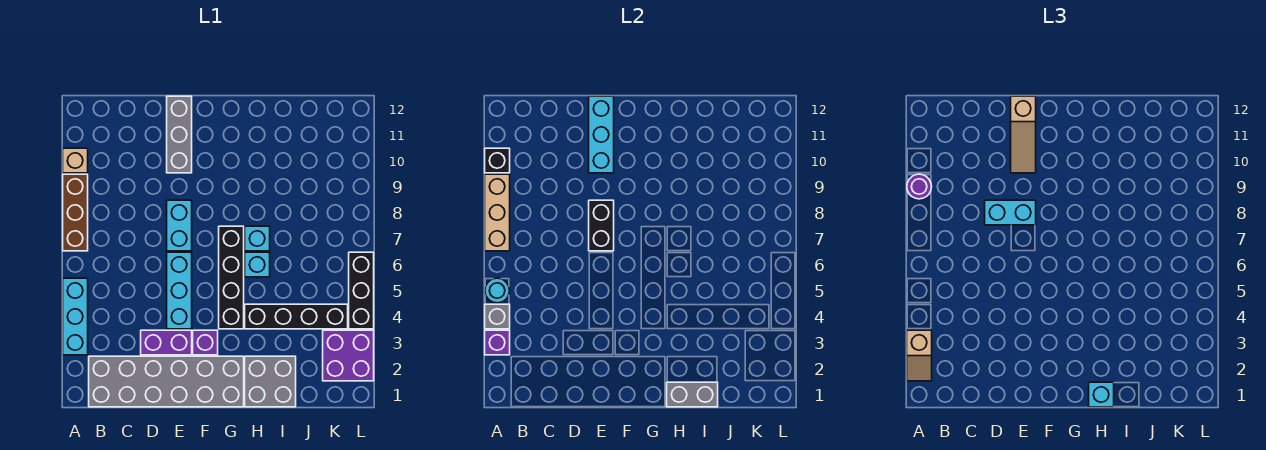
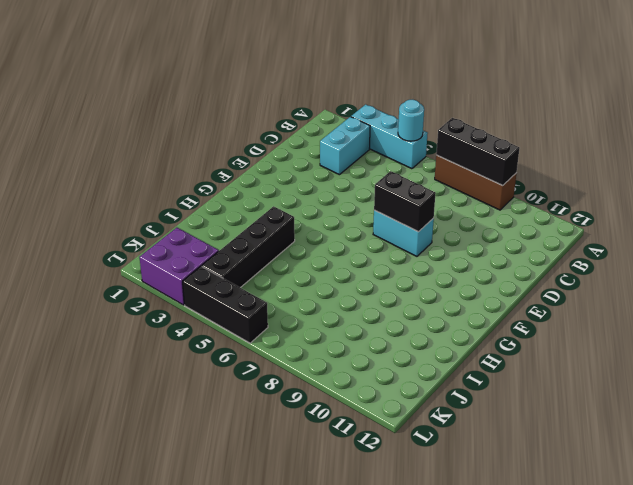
black brick A7:A9 level 2 -> tan brick A7:A9 level 2
cyan brick B3:C3 level 1 -> cyan brick D8:E8 level 3
none -> tan brick A10 level 1
none -> grey brick B1:G2 level 1
none -> purple brick D3:E3 level 1

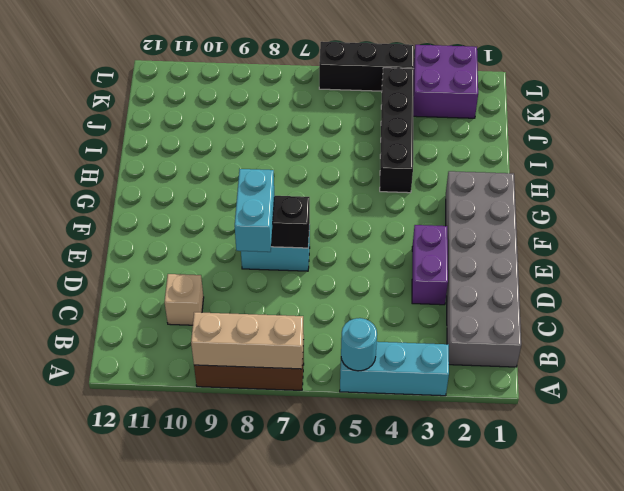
tan brick C10 level 1 -> tan brick A10 level 1
none -> cyan brick E4:E6 level 1
none -> grey brick E10:E12 level 1
none -> purple brick F3 level 1

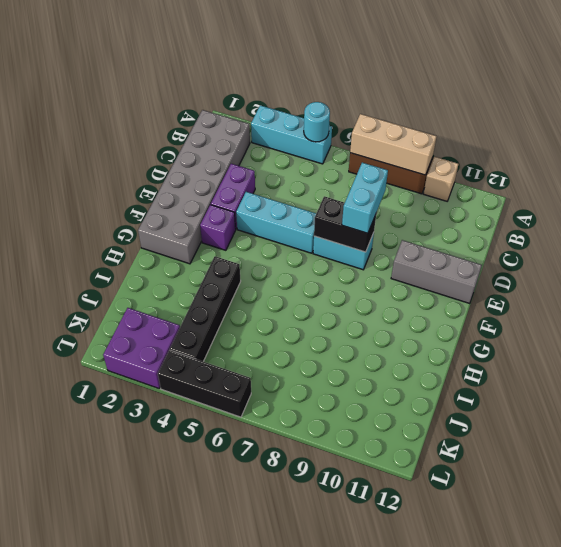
none -> black brick G4:G7 level 1
none -> grey brick H1:I2 level 1
none -> cyan brick H6 level 1

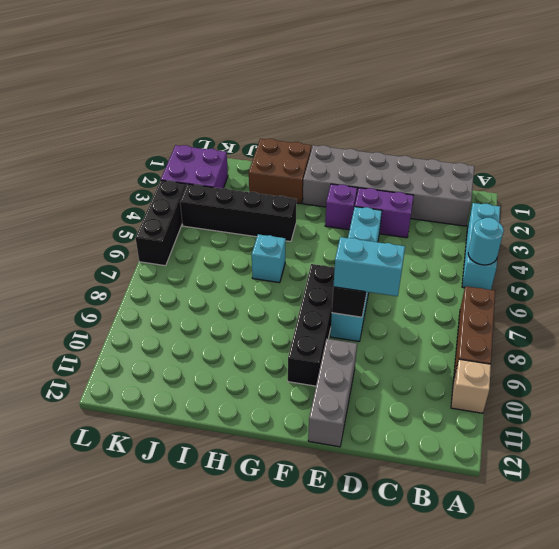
black brick F7:F10 level 1 -> black brick G4:G7 level 1
brown brick H1:I2 level 1 -> grey brick H1:I2 level 1
none -> cyan brick H7 level 1
none -> purple brick A3 level 2
none -> grey brick A4 level 2

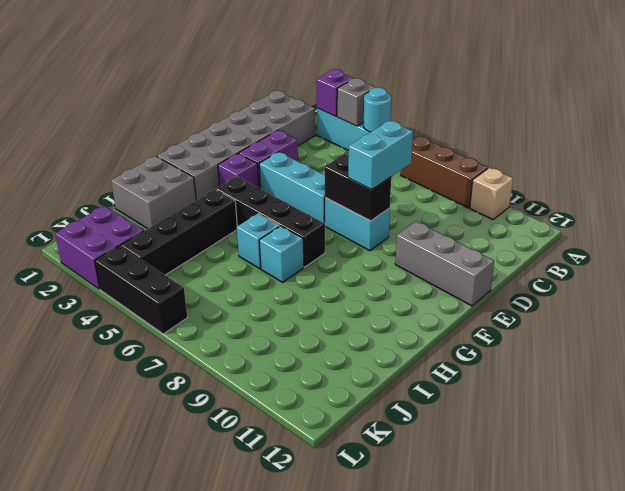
none -> tan brick A7:A9 level 2
none -> black brick A10 level 2
none -> cyan brick E10:E12 level 2

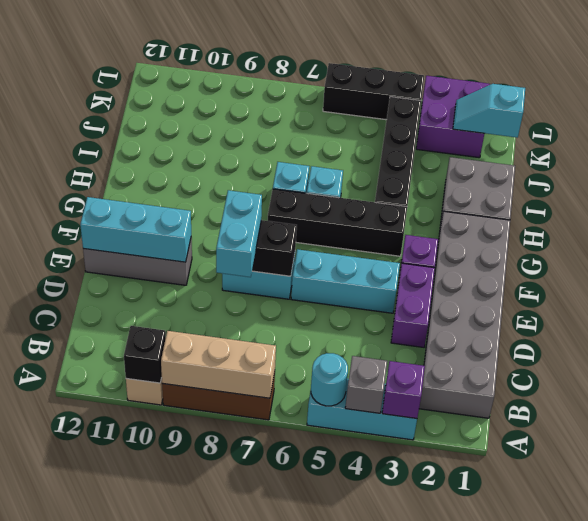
cyan slope K1:K2 level 2 top 1 -> none
none -> grey brick H1:I1 level 2
none -> tan slope A2:A3 level 3 top 3
none -> purple round brick A9 level 3

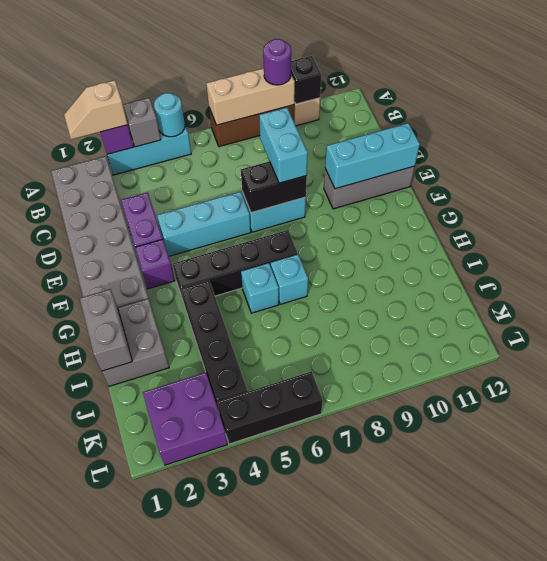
none -> tan slope E10:E12 level 3 top 12
none -> cyan brick H1 level 3

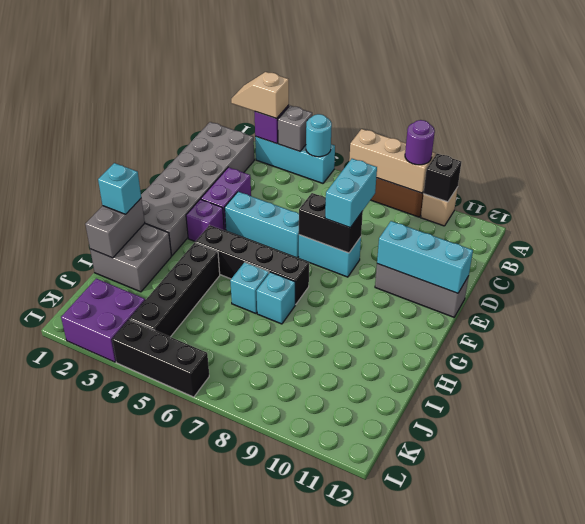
none -> tan slope E10:E12 level 3 top 12

